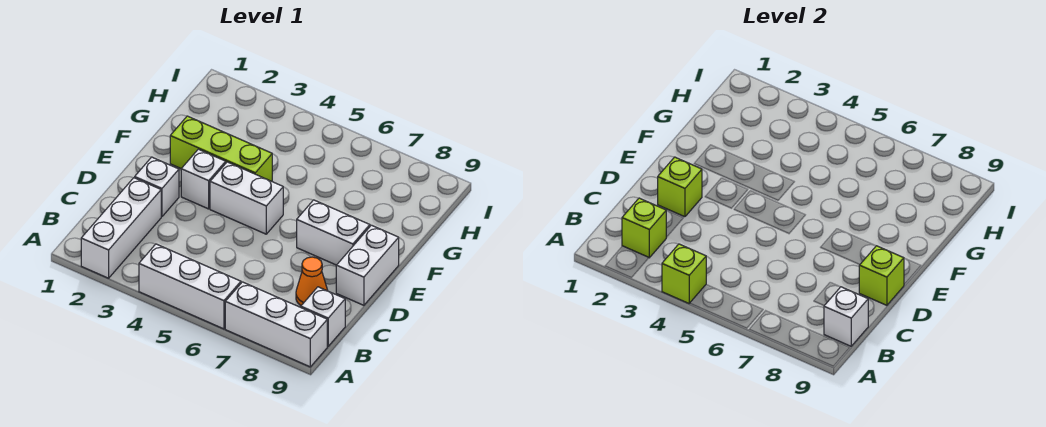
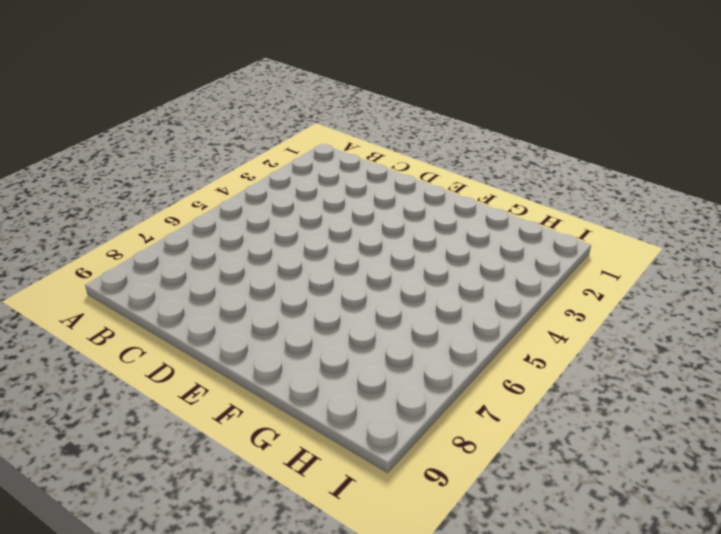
none -> white brick A2:C2 level 1
none -> white brick A4:A6 level 1
none -> white brick A7:A9 level 1

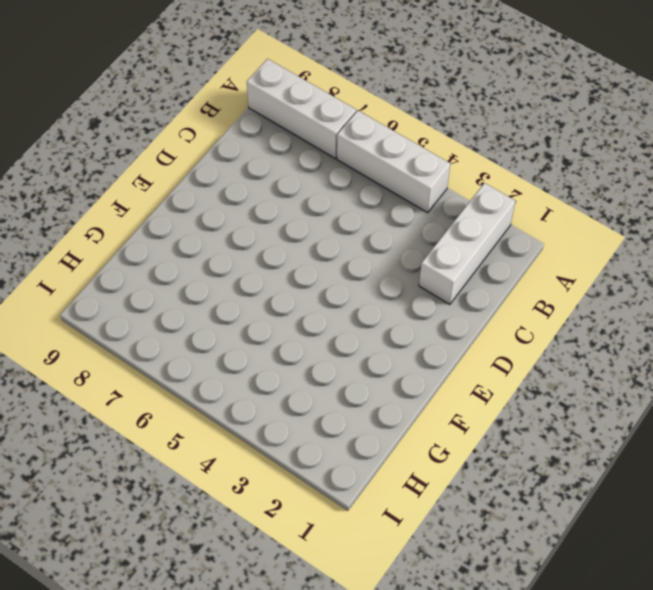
none -> white brick B9 level 1
none -> orange cone C8 level 1
none -> white brick D2 level 1

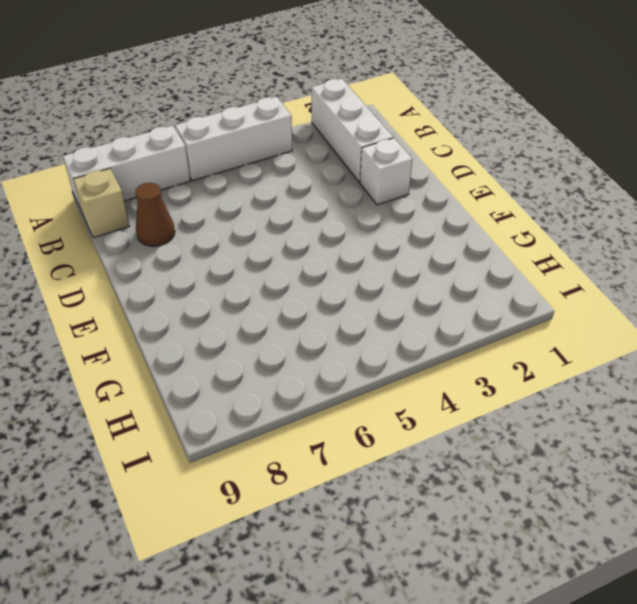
tan brick B9 level 1 -> white brick B9 level 1
brown cone C8 level 1 -> orange cone C8 level 1
none -> white brick D9:E9 level 1
none -> white brick E3 level 1
none -> white brick E4:E5 level 1

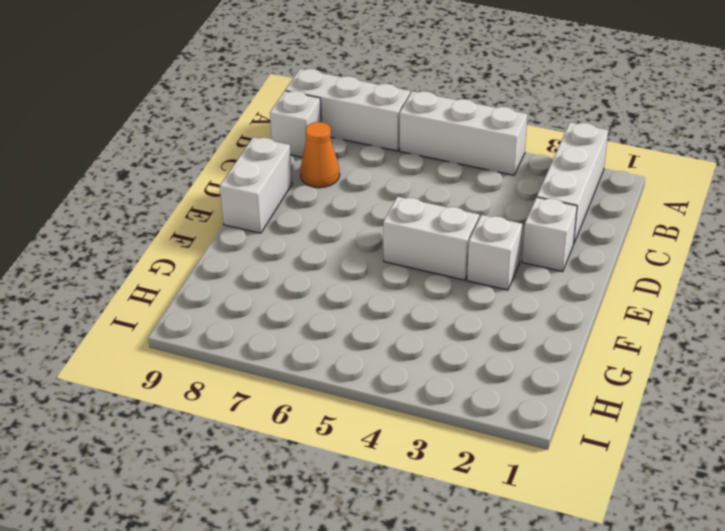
none -> white brick E7:E8 level 1
none -> lime brick F2:F4 level 1
none -> lime brick A4 level 2

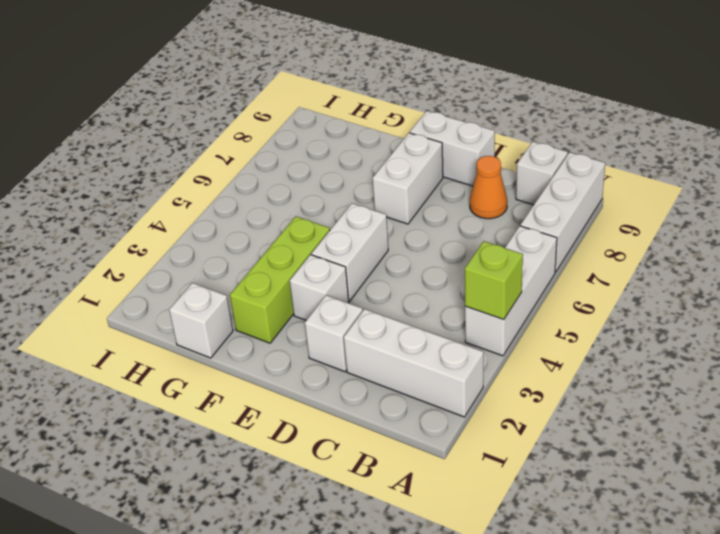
white brick G1 level 1 -> white brick B9 level 2
none -> lime brick B2 level 2
none -> lime brick D2 level 2
none -> lime brick D9 level 2

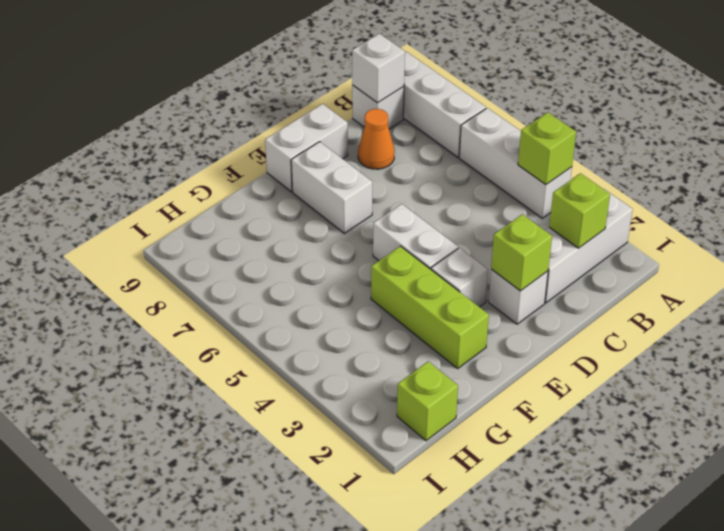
lime brick H1 level 1 -> lime brick D9 level 2

